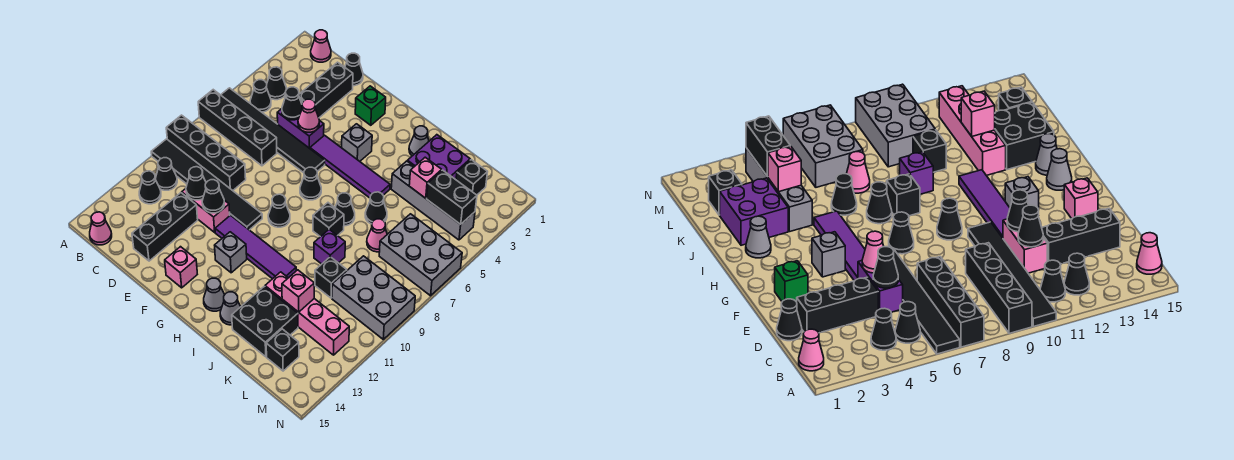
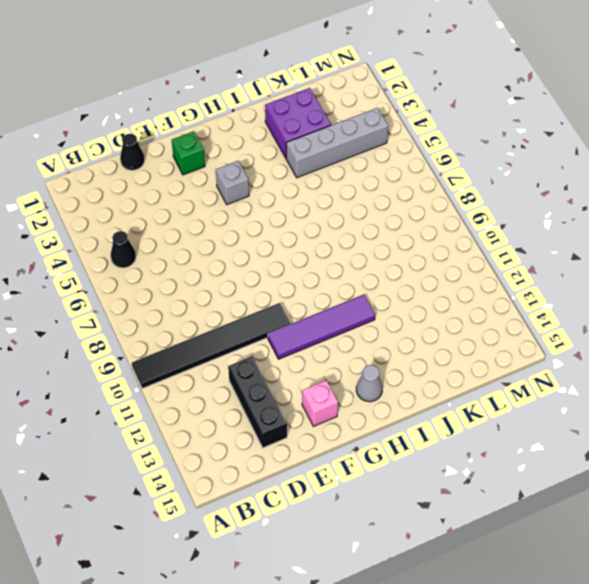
none -> black tile A6:F6 level 1
none -> black brick A7:D7 level 1
none -> black brick A9:D9 level 1
none -> pink cone B1 level 1

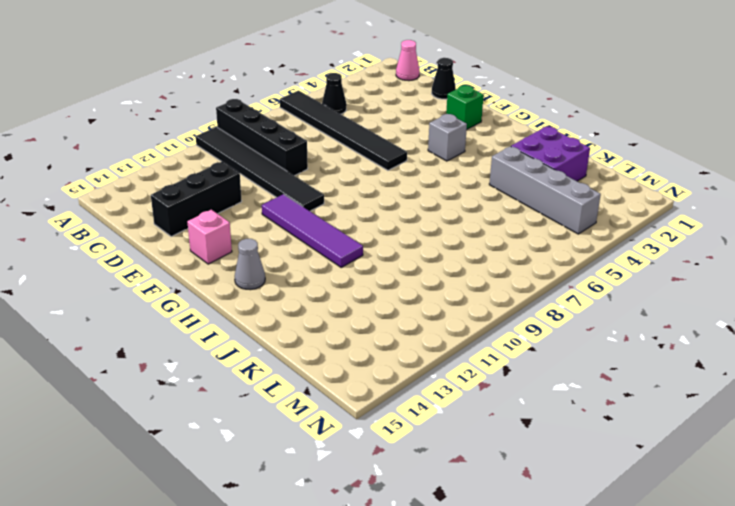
none -> black brick A7:D7 level 1
none -> black cone B4 level 1
none -> black cone B11 level 1
none -> black cone B12 level 1

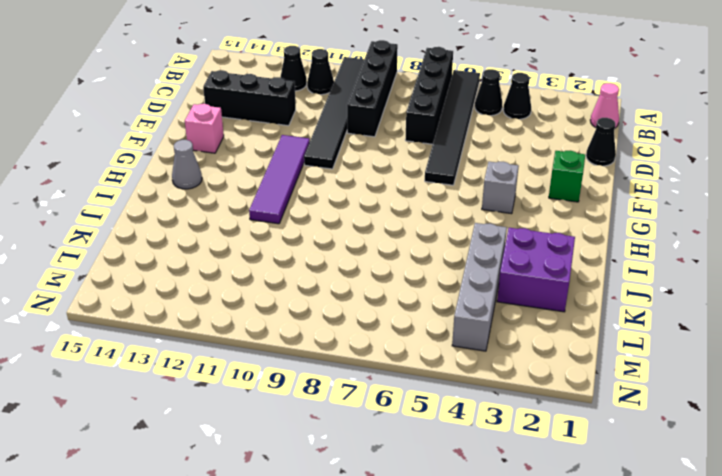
none -> pink cone B15 level 1
none -> black brick D2:D4 level 1
none -> purple brick D5:E5 level 1
none -> pink brick D11:E11 level 1

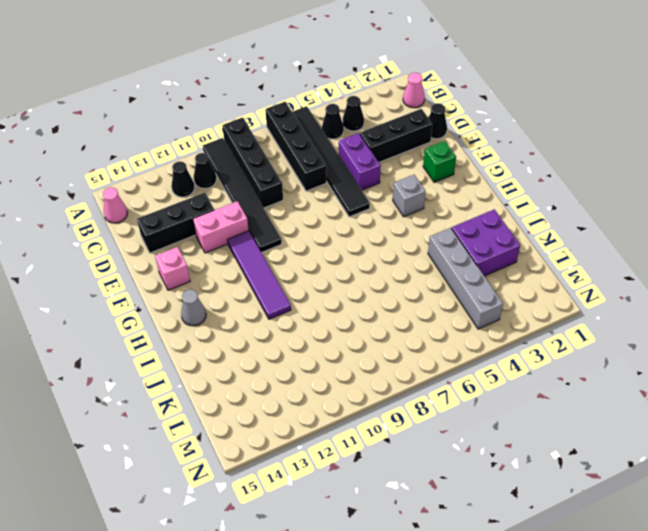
pink brick E11:E12 level 1 -> pink brick D11:E11 level 1
none -> purple tile F5:I5 level 1
none -> black cone G7 level 1
none -> black cone G9 level 1
none -> grey brick G12 level 1

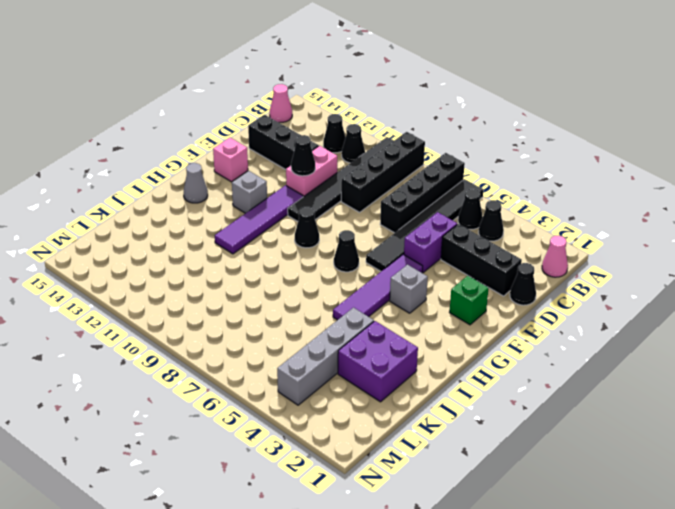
none -> grey cone I2 level 1
none -> black cone I7 level 1
none -> black brick I8 level 1
none -> grey cone I14 level 1

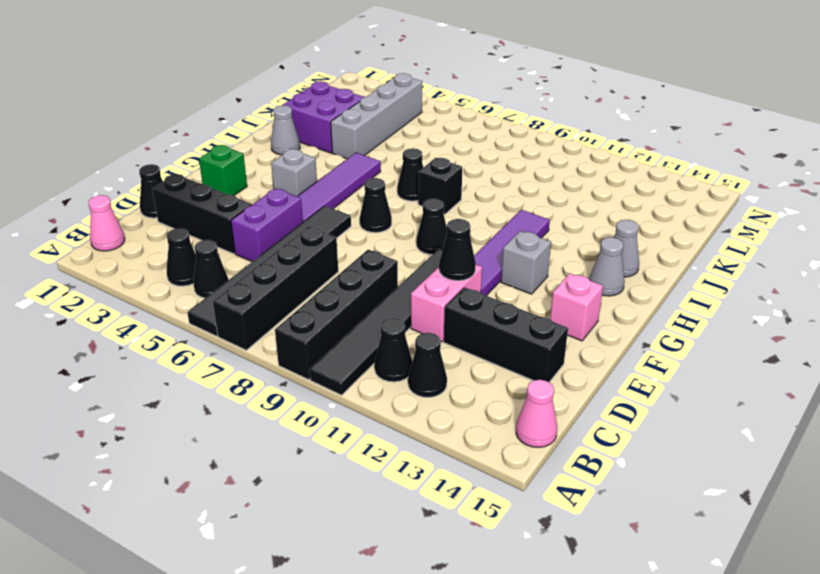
none -> black cone J6 level 1
none -> purple brick J9 level 1
none -> pink brick J12:M12 level 1
none -> black brick J13:K14 level 1

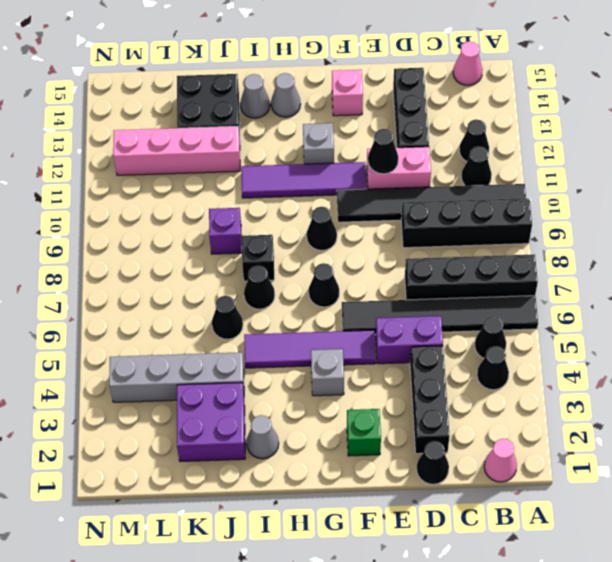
none -> pink cone K7 level 1
none -> black brick K10 level 1
none -> black brick L2 level 1
none -> grey brick L6:N7 level 1

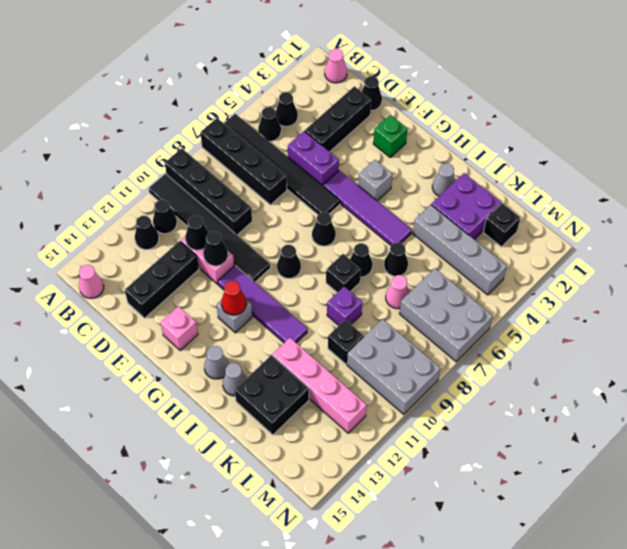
red cone G12 level 2 -> none
none -> black brick L14 level 1
none -> black cone D5 level 2
none -> pink cone E5 level 2
none -> pink brick K4 level 2

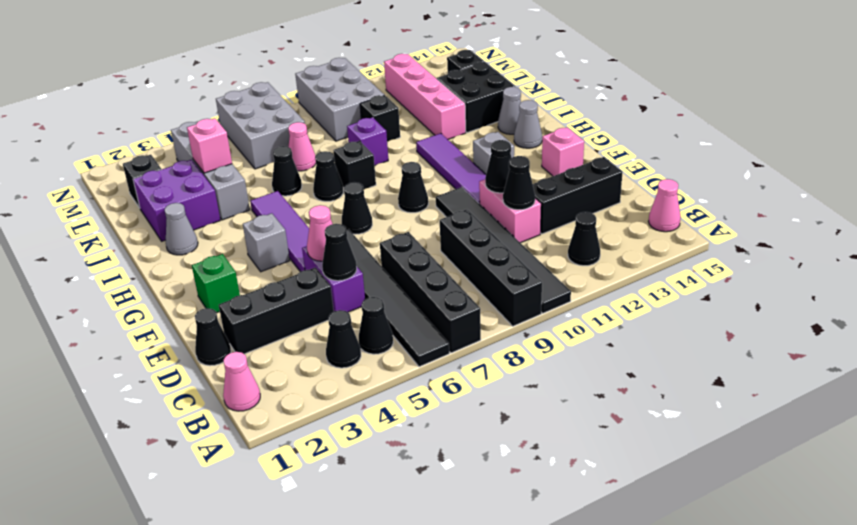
none -> black cone B11 level 1
none -> pink brick K12 level 2
none -> black brick L4:M4 level 2

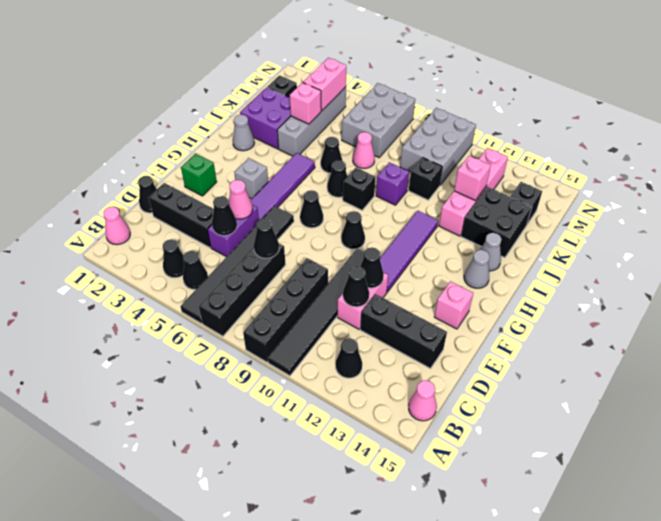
black cone D7 level 2 -> black cone B11 level 1
pink brick L4:M4 level 2 -> black brick L4:M4 level 2
none -> grey brick G12 level 1

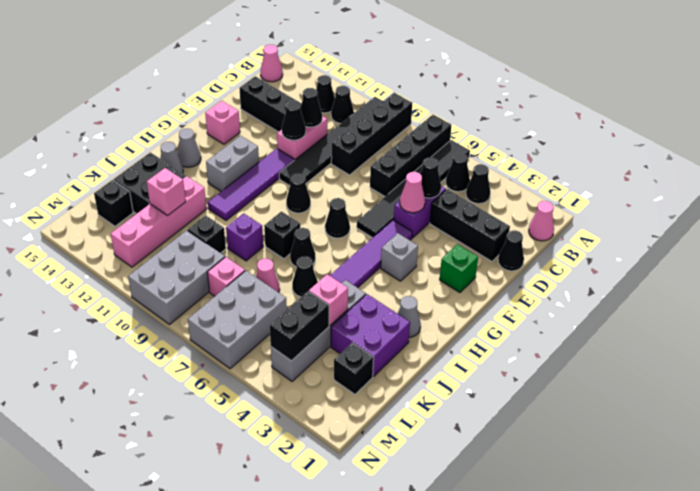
grey brick G12:H12 level 1 -> grey brick G12 level 1
pink brick L8 level 1 -> none

